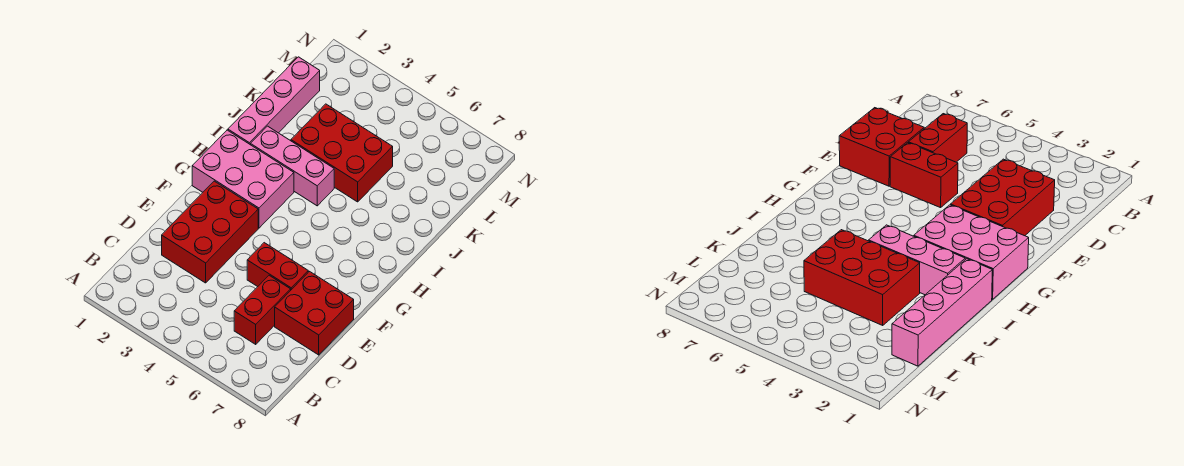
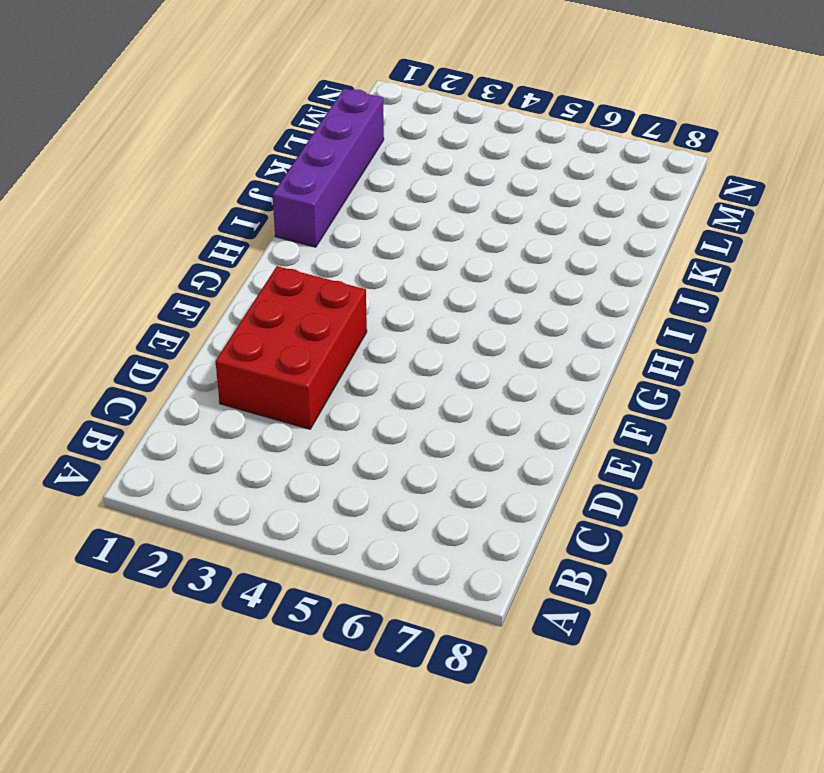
purple brick I1:L1 level 1 -> pink brick I1:L1 level 1
none -> red brick C6:D6 level 1
none -> red brick D7:E8 level 1

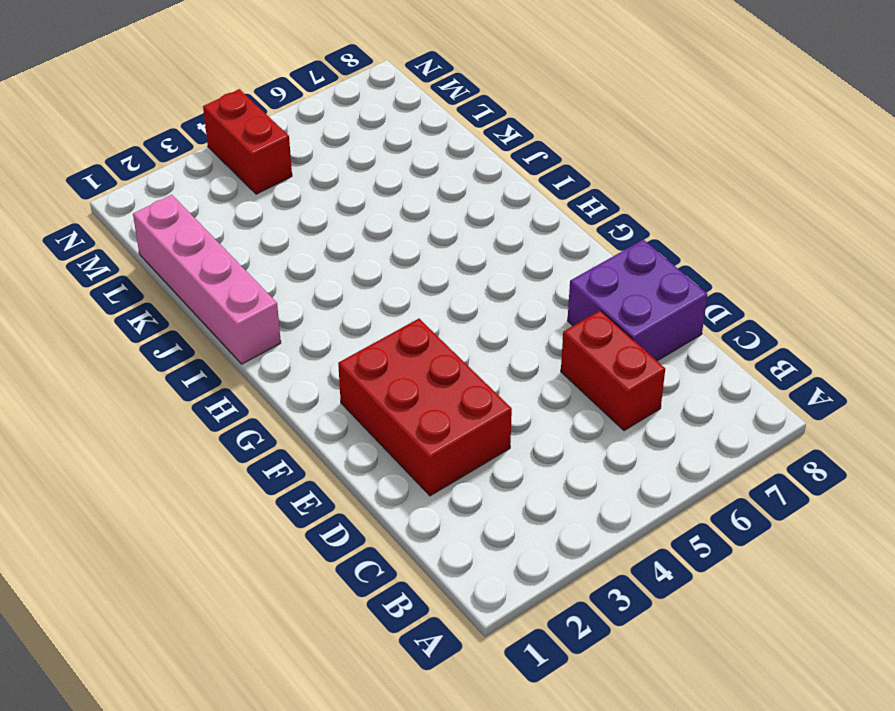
purple brick D7:E8 level 1 -> red brick D7:E8 level 1
red brick M4:N4 level 1 -> red brick E5:E6 level 1
none -> pink brick G1:H3 level 1
none -> pink brick I2:I4 level 1

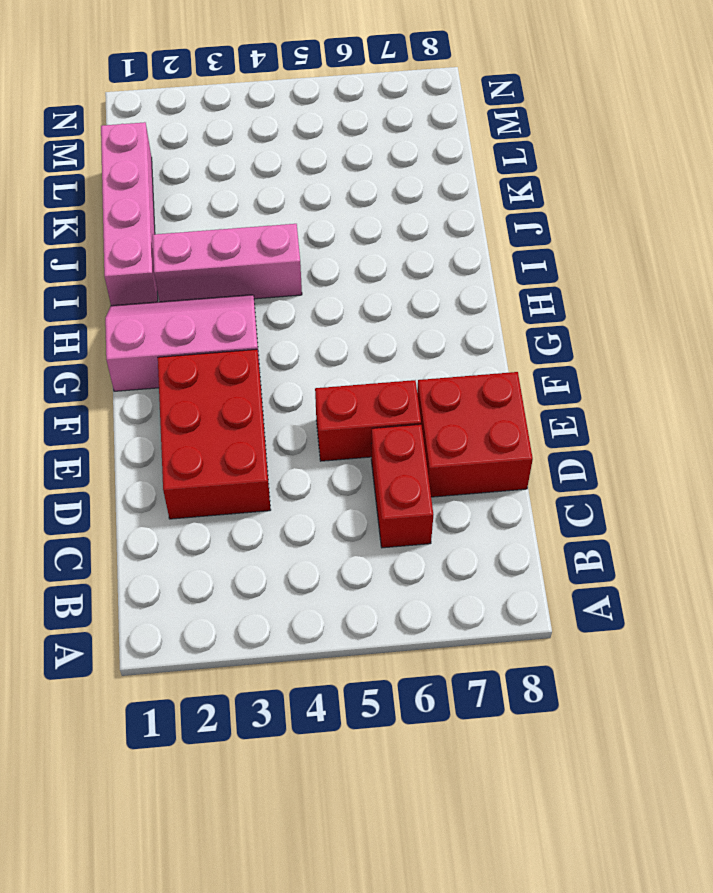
pink slope G1:H3 level 1 top G -> pink brick G1:H3 level 1
none -> red brick J3:K5 level 1

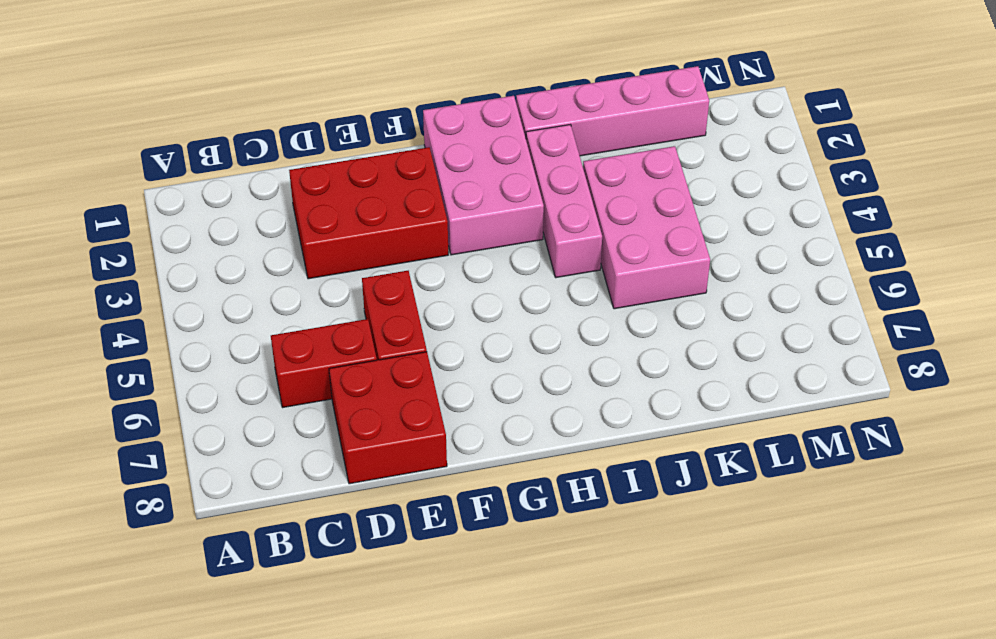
pink brick J3:K5 level 1 -> red brick J3:K5 level 1

